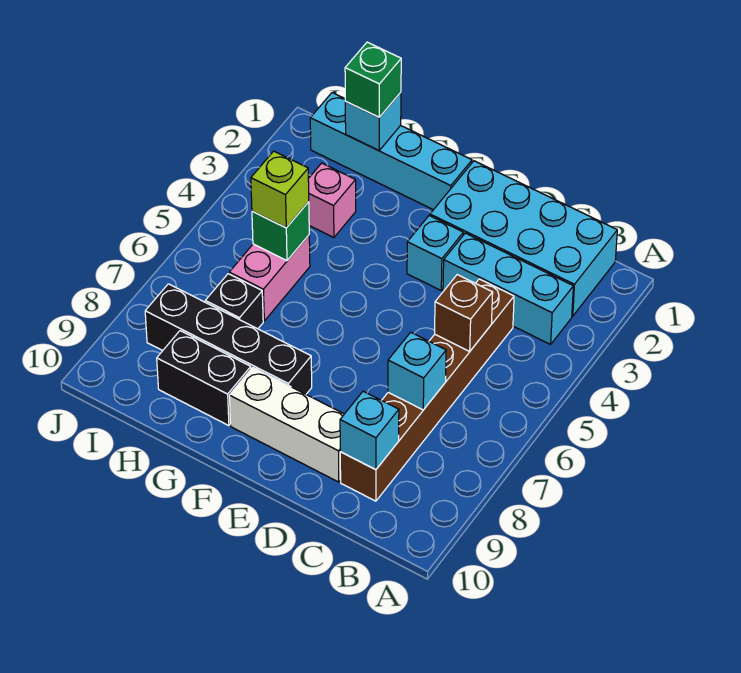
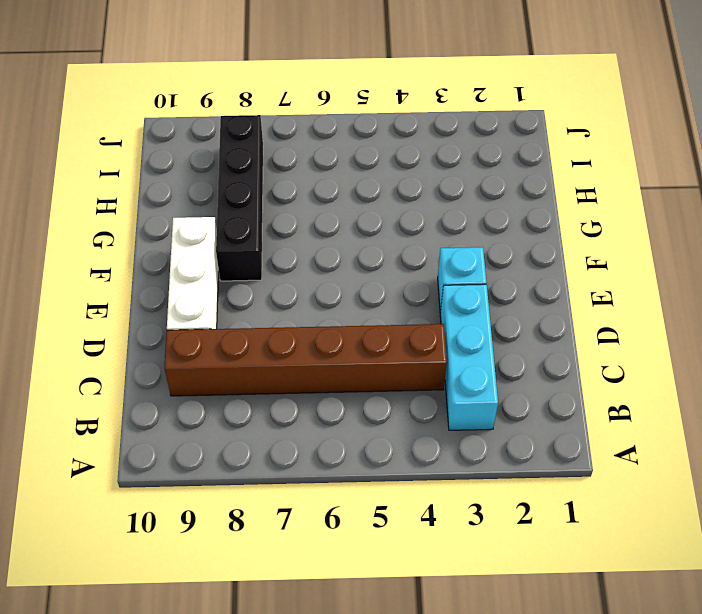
none -> cyan brick B1:E2 level 1
none -> cyan brick F1:I1 level 1
none -> black brick G9:H9 level 1

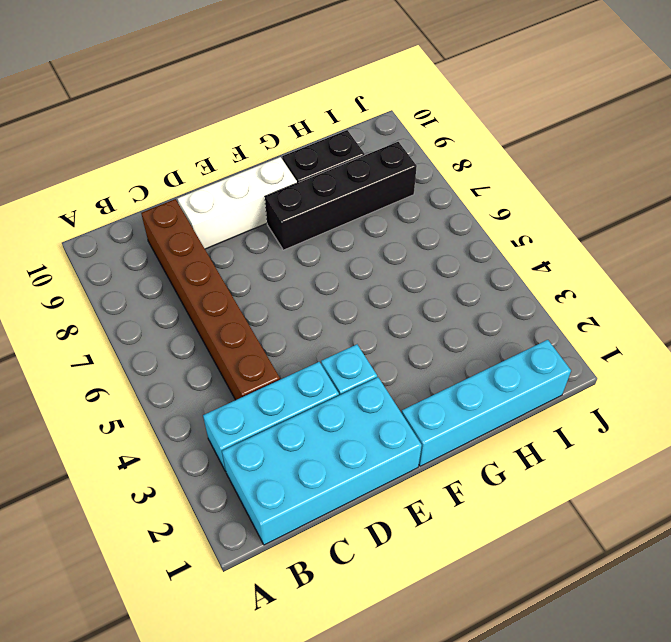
none -> pink brick H3 level 1
none -> pink brick H5:H6 level 1
none -> black brick H7 level 1

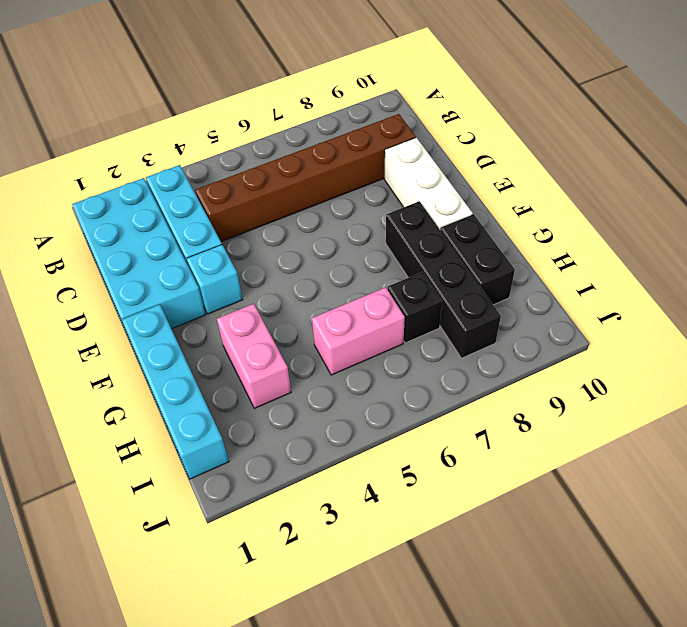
pink brick G3:H3 level 1 -> pink brick H3 level 1
none -> brown brick C5 level 2
none -> cyan brick C7 level 2
none -> cyan brick C9 level 2

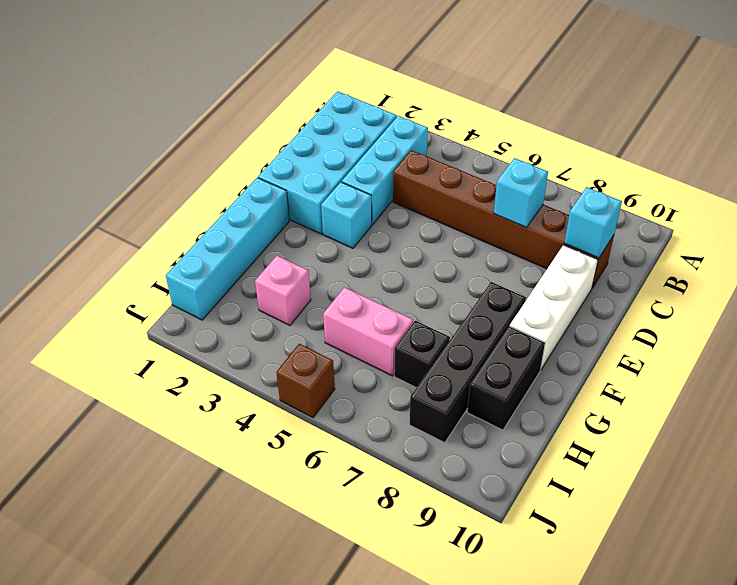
brown brick J5 level 1 -> brown brick C5 level 2
none -> cyan brick H1 level 2
none -> green brick H5 level 2
none -> green brick H1 level 3

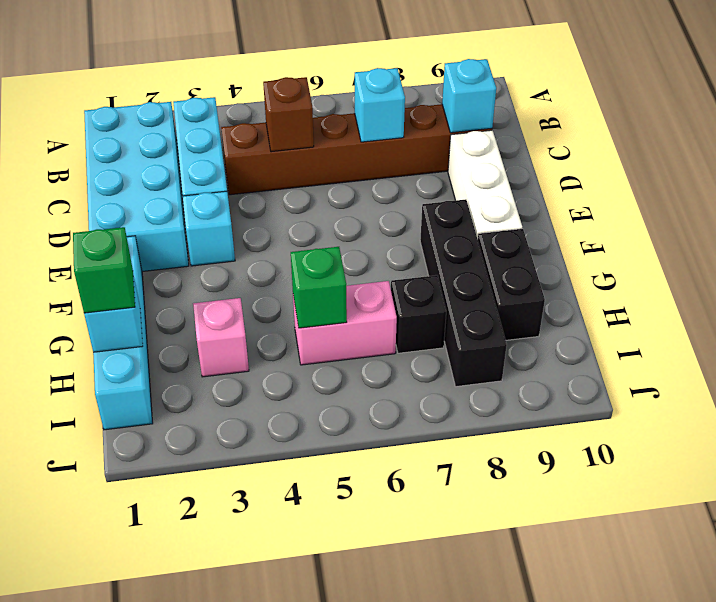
none -> lime brick H5 level 3

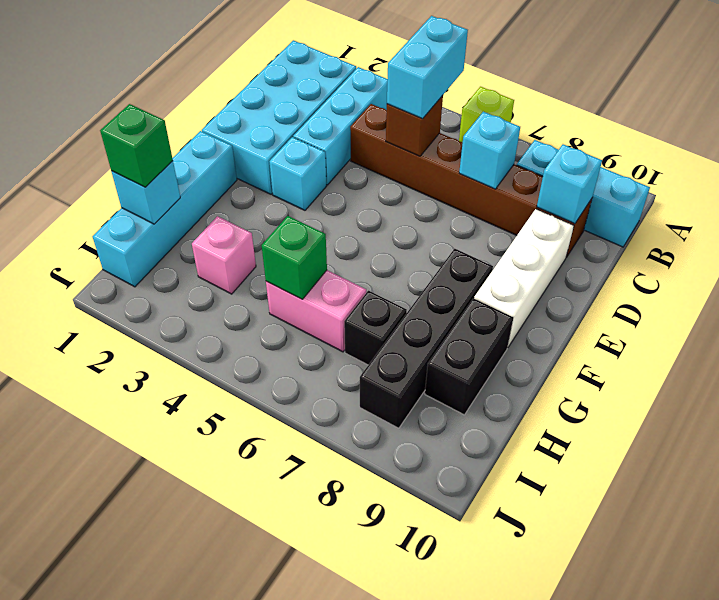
lime brick A6 level 1 -> lime brick H5 level 3
cyan brick B5:C5 level 3 -> none
cyan brick B8:B10 level 1 -> none

